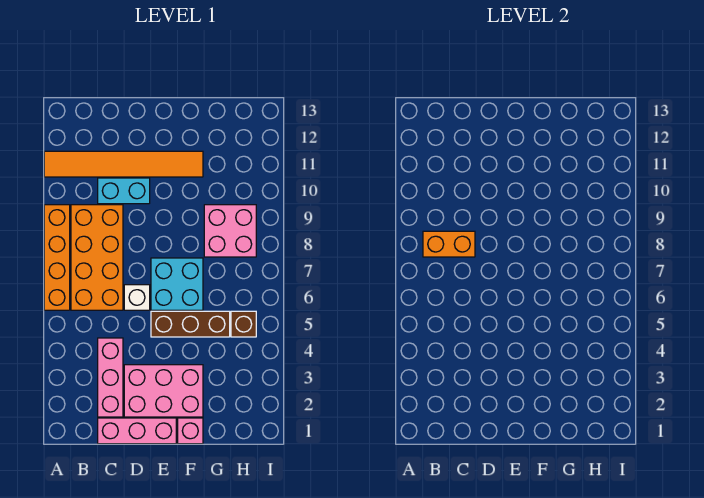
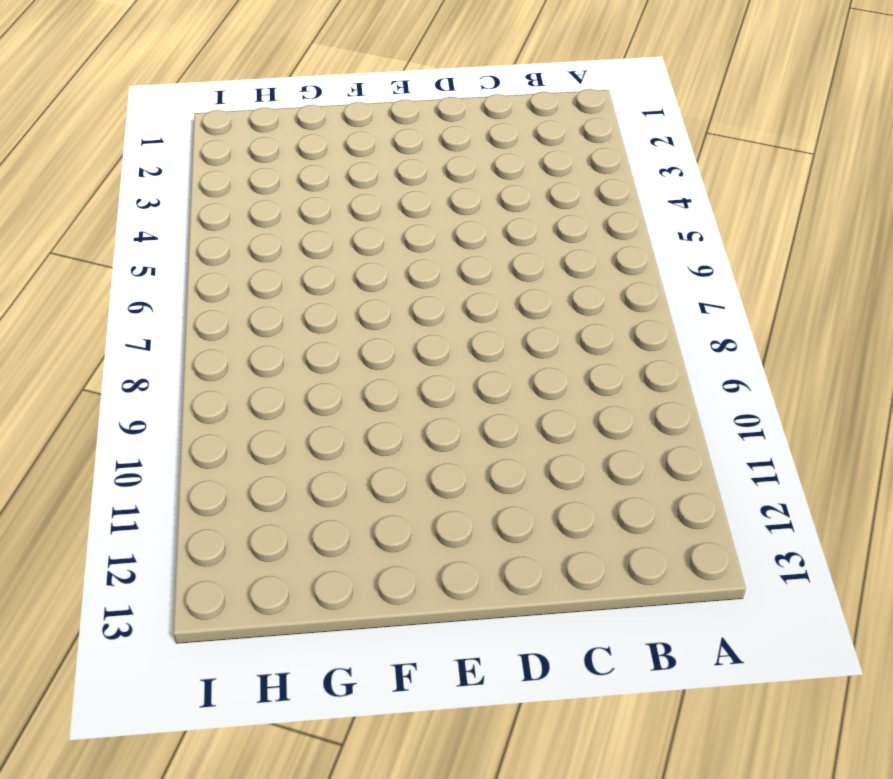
none -> orange brick A6:A9 level 1
none -> orange tile A11:F11 level 1
none -> orange brick B6:C9 level 1

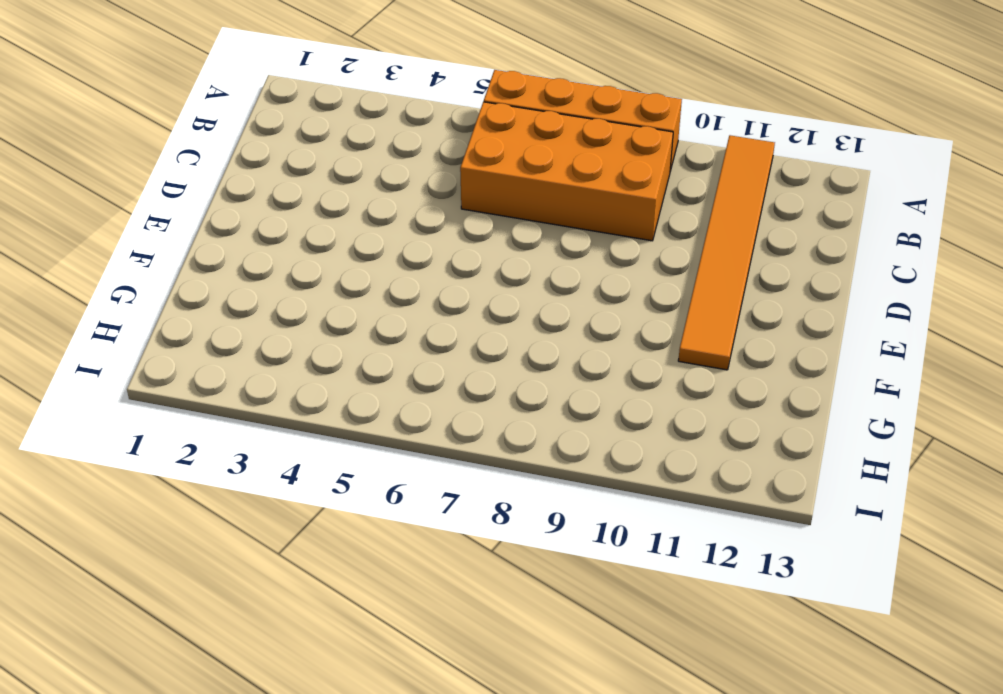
none -> pink brick C1:E1 level 1
none -> pink brick C2:C4 level 1
none -> cyan brick C10:D10 level 1

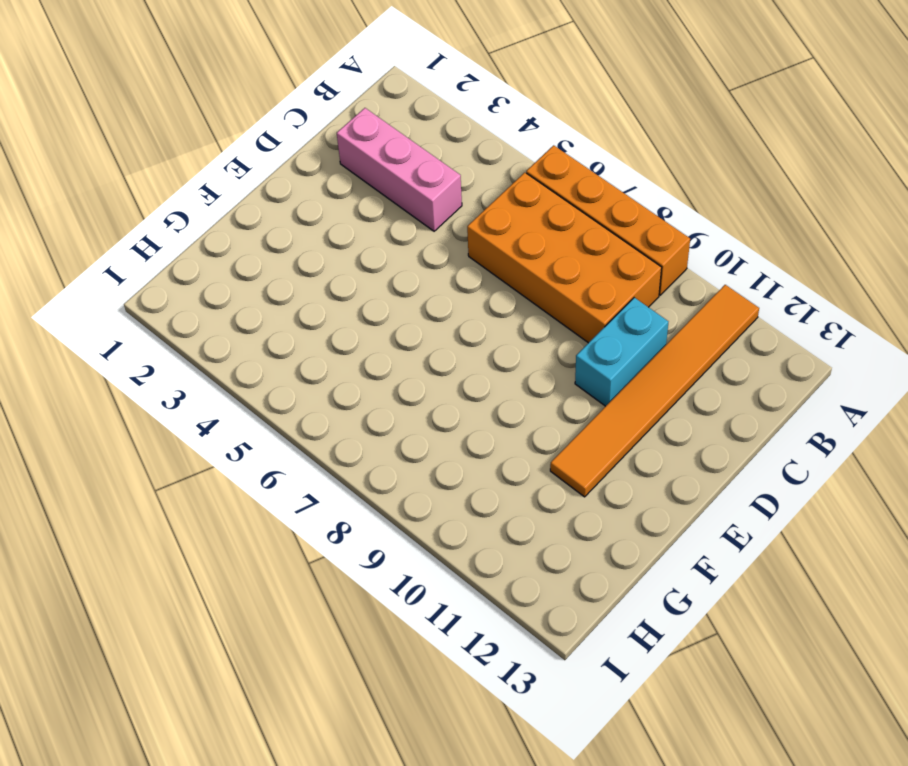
none -> pink brick C1:E1 level 1
none -> pink brick D2:F3 level 1
none -> white brick D6 level 1

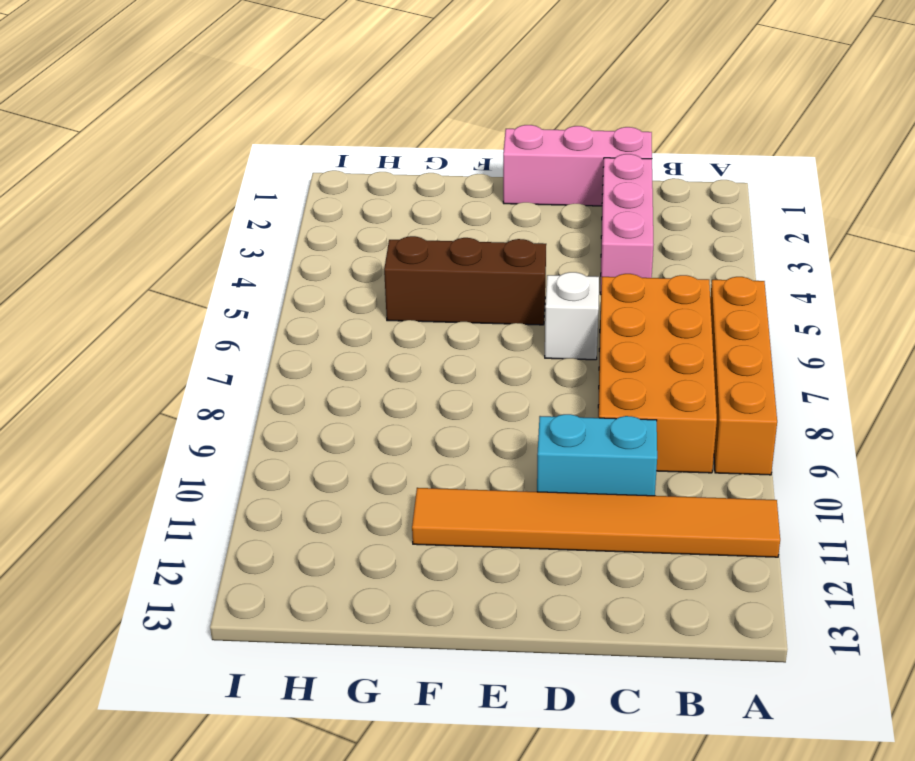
none -> pink brick D2:F3 level 1
none -> cyan brick E6:F7 level 1
none -> pink brick F1 level 1

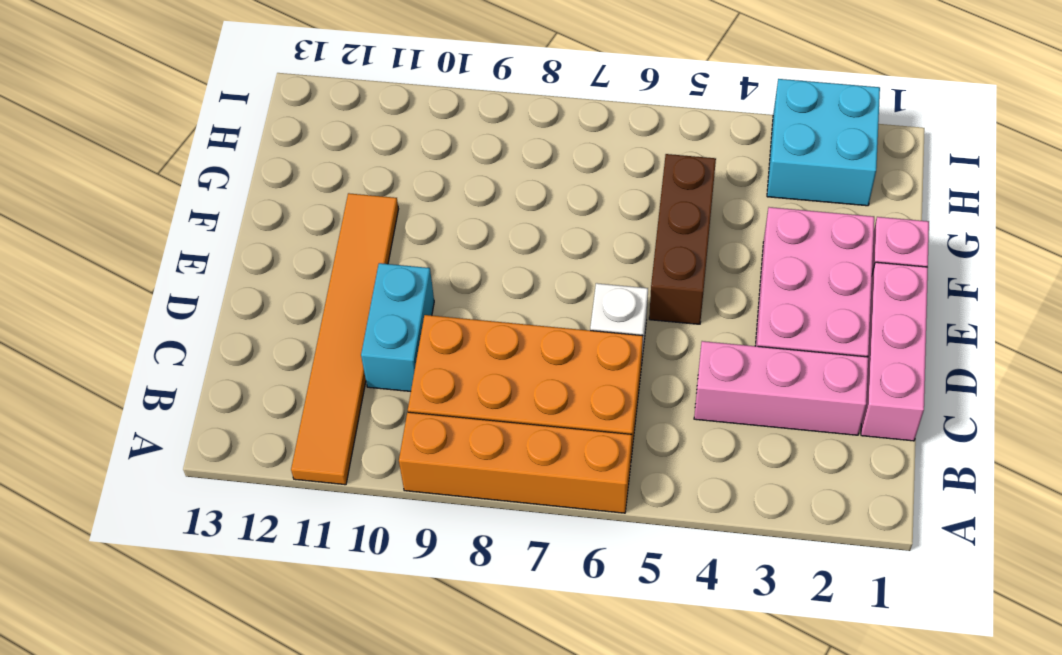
cyan brick H2:I3 level 1 -> cyan brick E6:F7 level 1
none -> pink brick G8:H9 level 1
none -> brown brick H5 level 1
none -> orange brick B8:C8 level 2

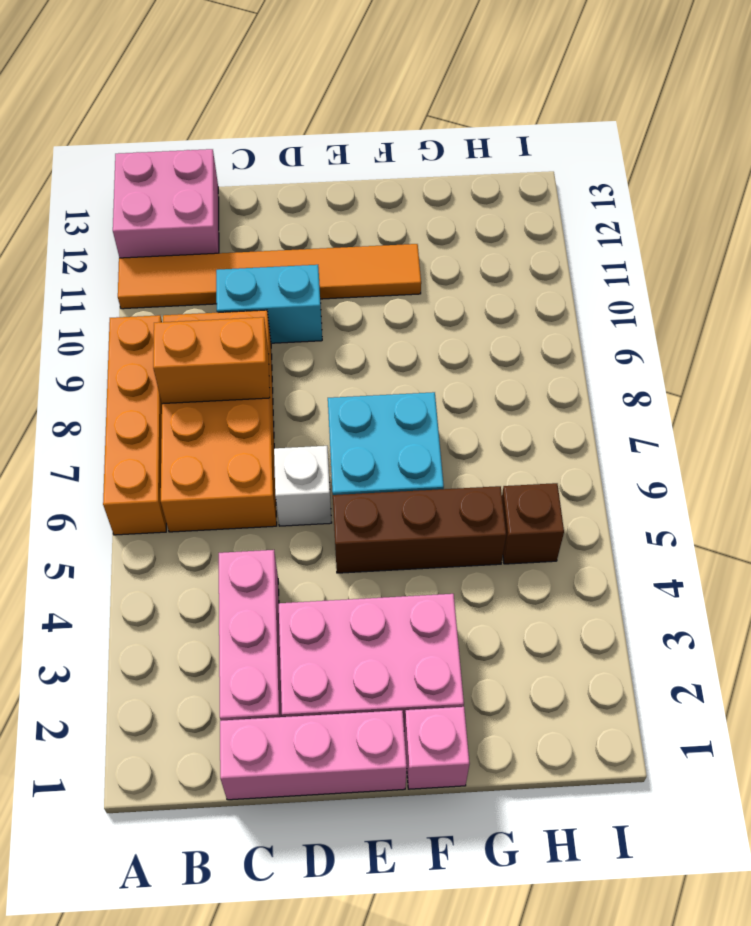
pink brick A12:B13 level 1 -> pink brick G8:H9 level 1

